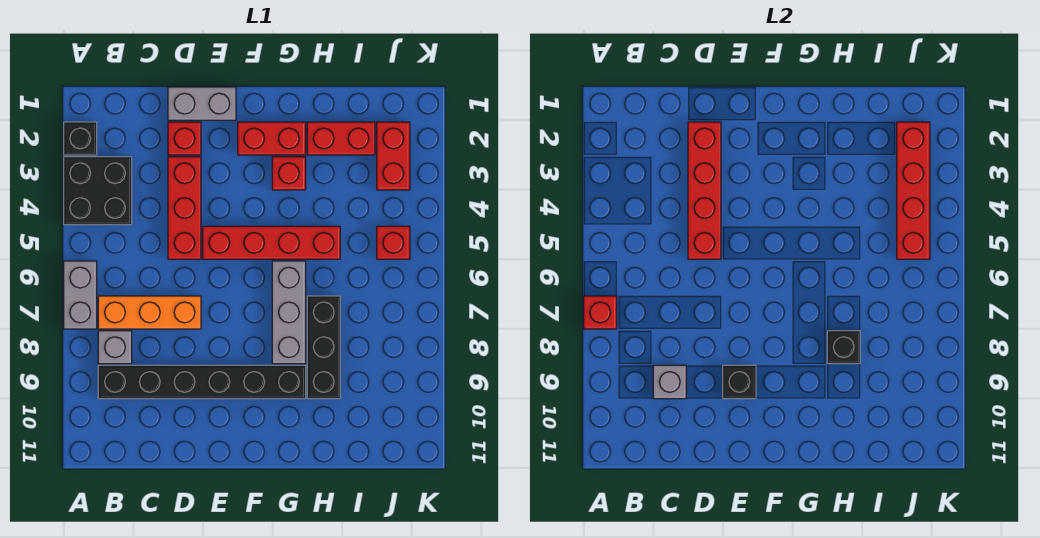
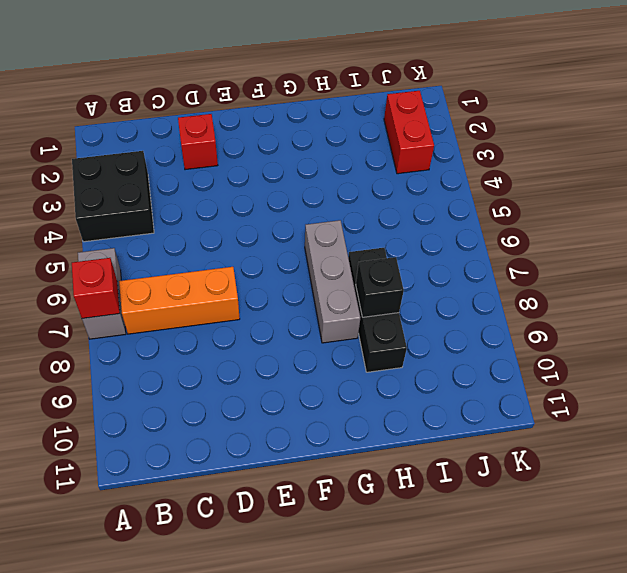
none -> black brick A2 level 1
none -> grey brick B8 level 1
none -> black brick B9:G9 level 1

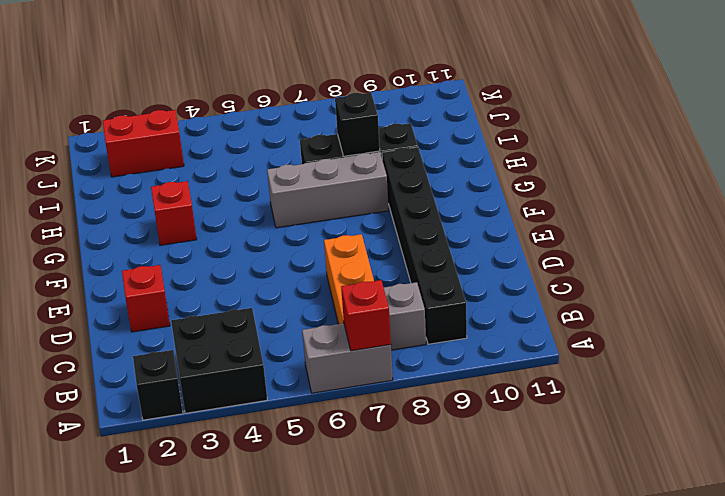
none -> grey brick D1:E1 level 1
none -> red brick D3:D5 level 1
none -> red brick E5:H5 level 1

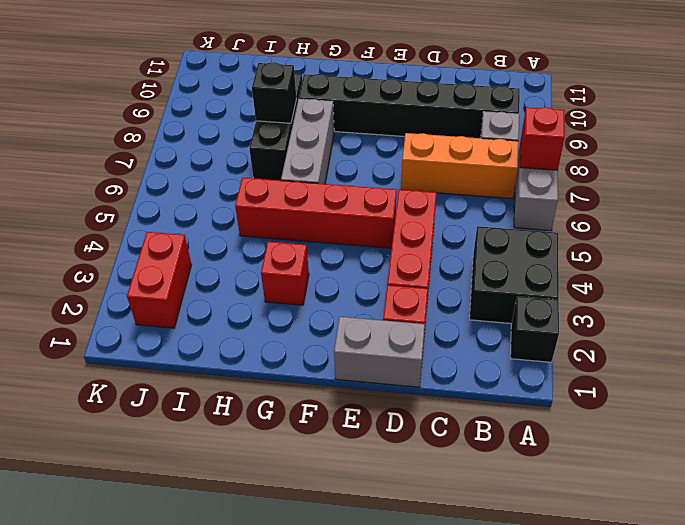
none -> red brick F2:G2 level 1
none -> red brick H2:I2 level 1
none -> red brick J5 level 1

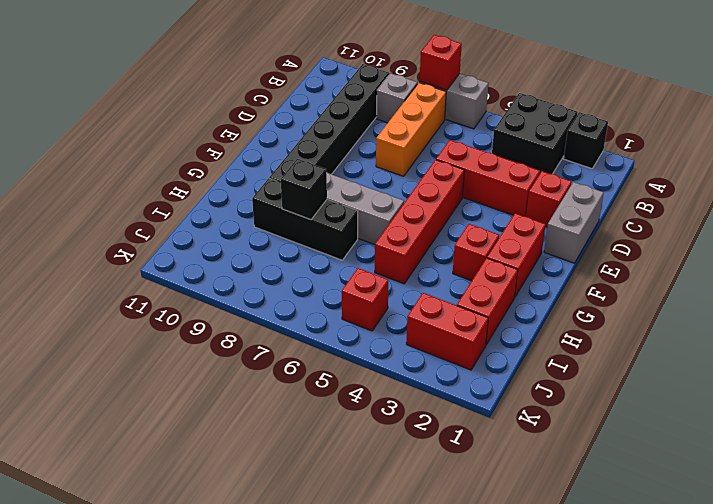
none -> grey brick C9 level 2
none -> red brick D2:D5 level 2
none -> black brick E9 level 2

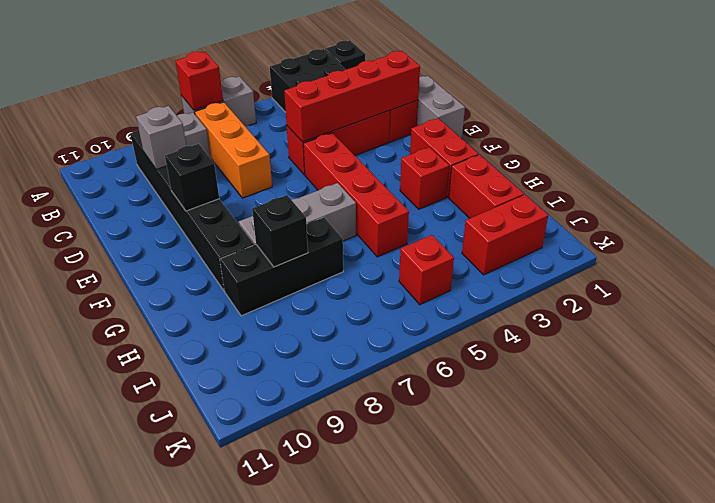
none -> red brick J2:J5 level 2

